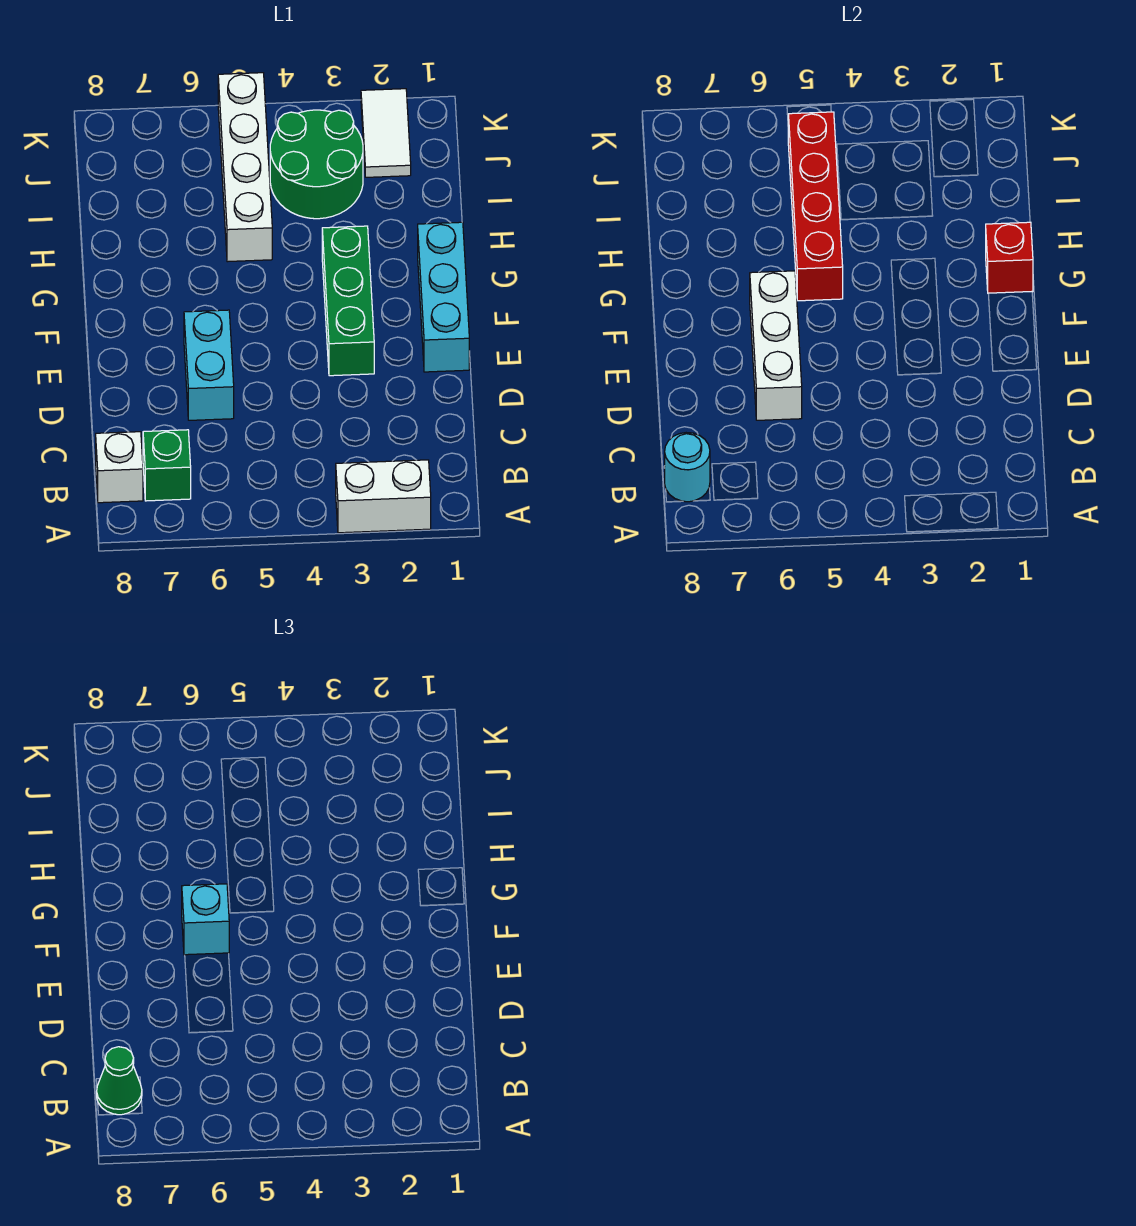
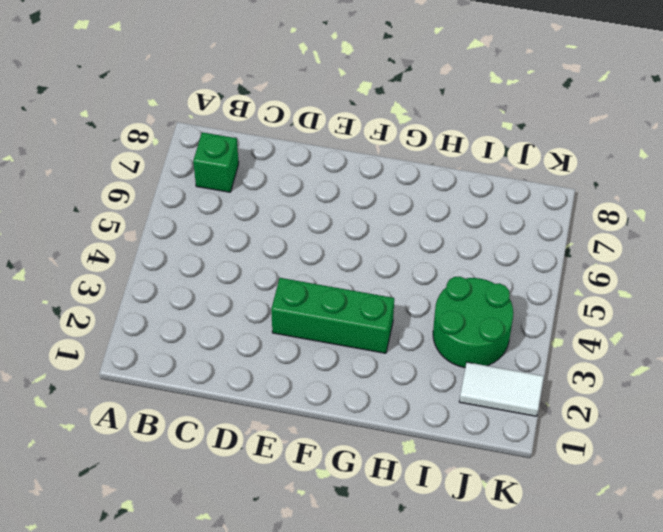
none -> white brick A2:A3 level 1
none -> white brick B8 level 1
none -> cyan brick D6:E6 level 1

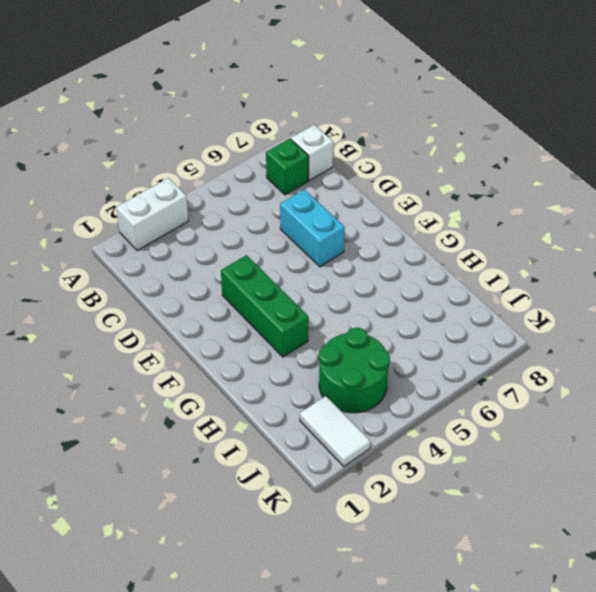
none -> cyan brick E1:G1 level 1
none -> white brick H5:K5 level 1
none -> cyan round brick B8 level 2

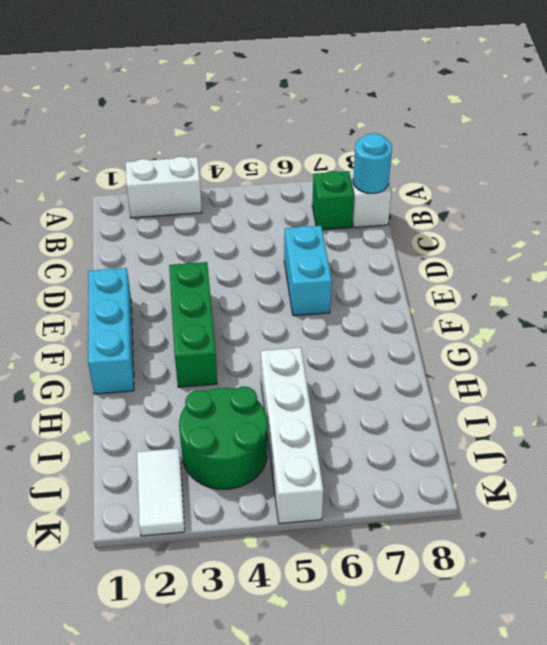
none -> white brick D6:F6 level 2
none -> red brick G1 level 2
none -> red brick G5:J5 level 2

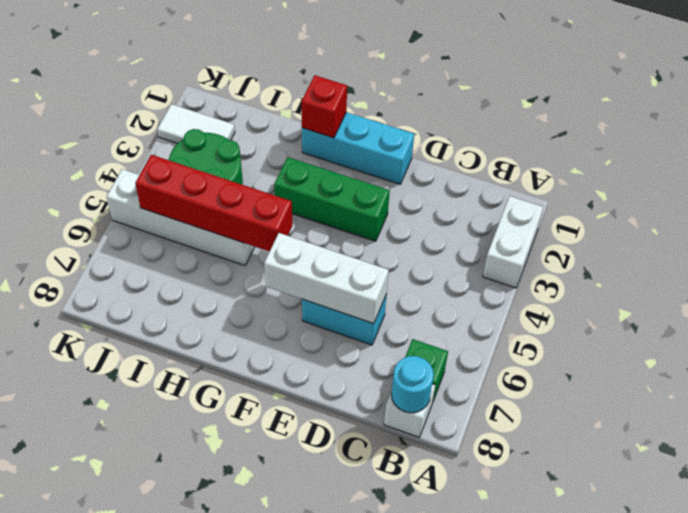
none -> green cone B8 level 3
none -> cyan brick F6 level 3

